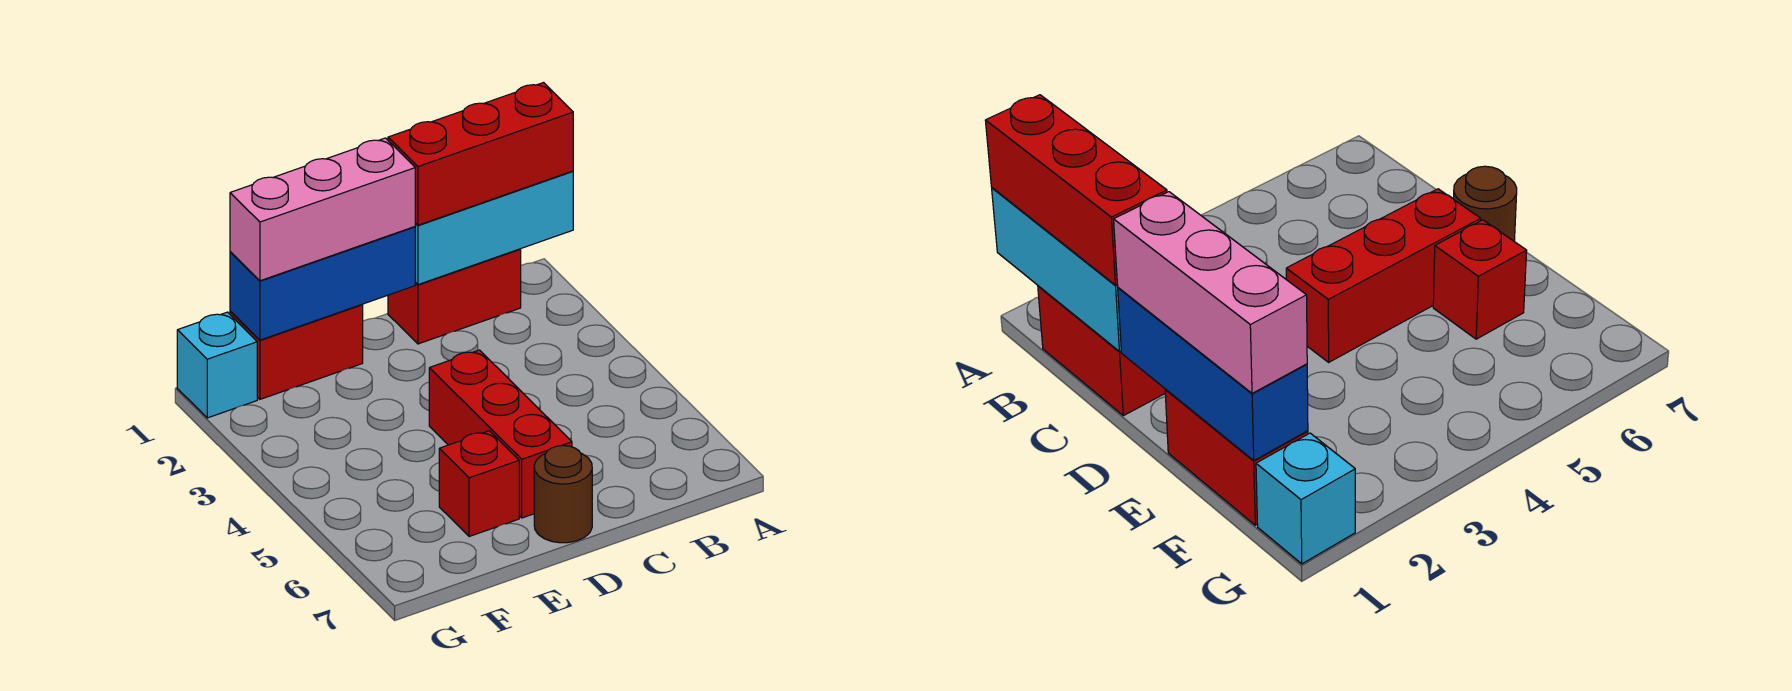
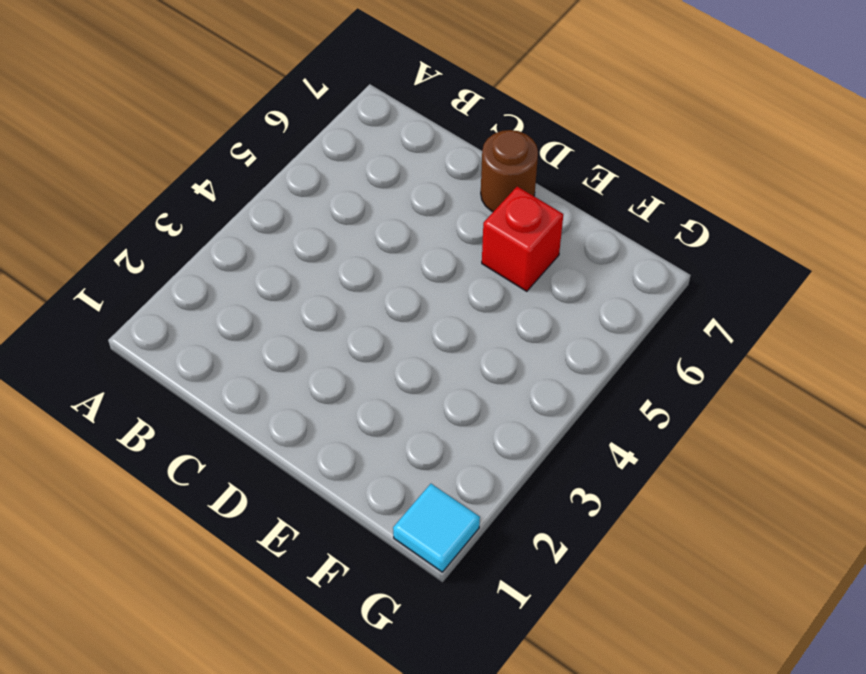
cyan tile G1 level 1 -> cyan brick G1 level 1
none -> red brick B1:C1 level 1
none -> red brick D4:D6 level 1

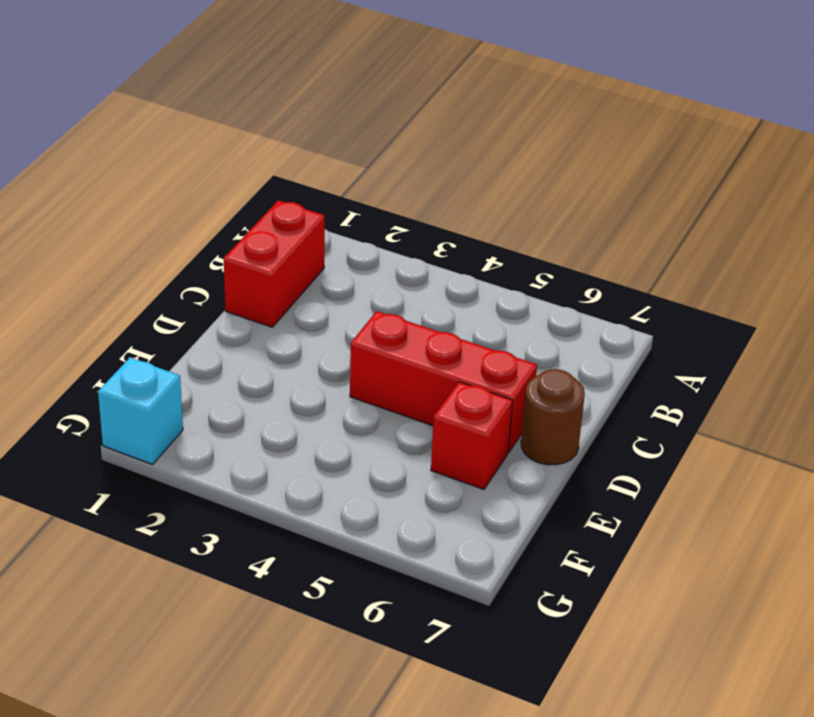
none -> red brick E1:F1 level 1
none -> cyan brick A1:C1 level 2

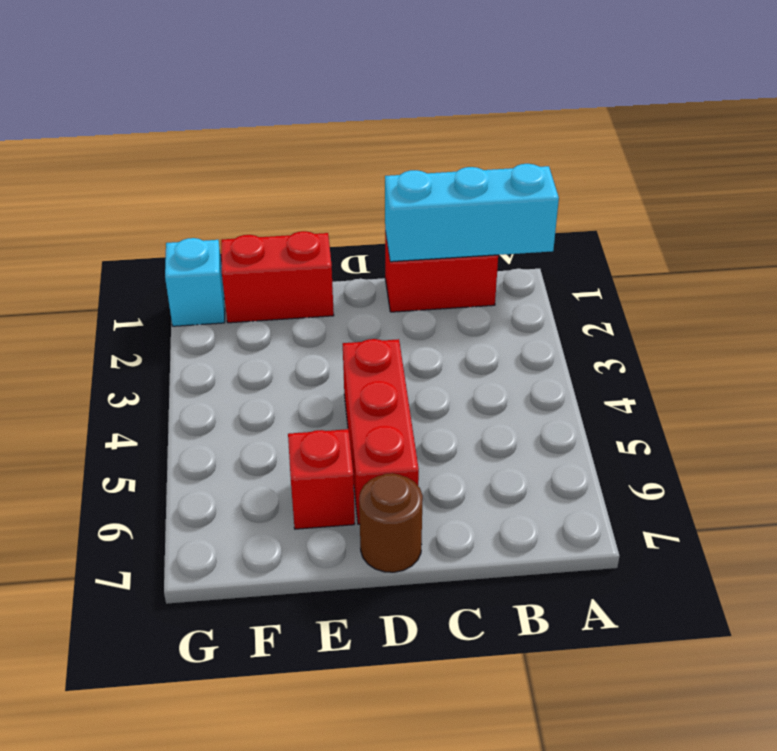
none -> blue brick D1:F1 level 2
none -> red brick A1:C1 level 3

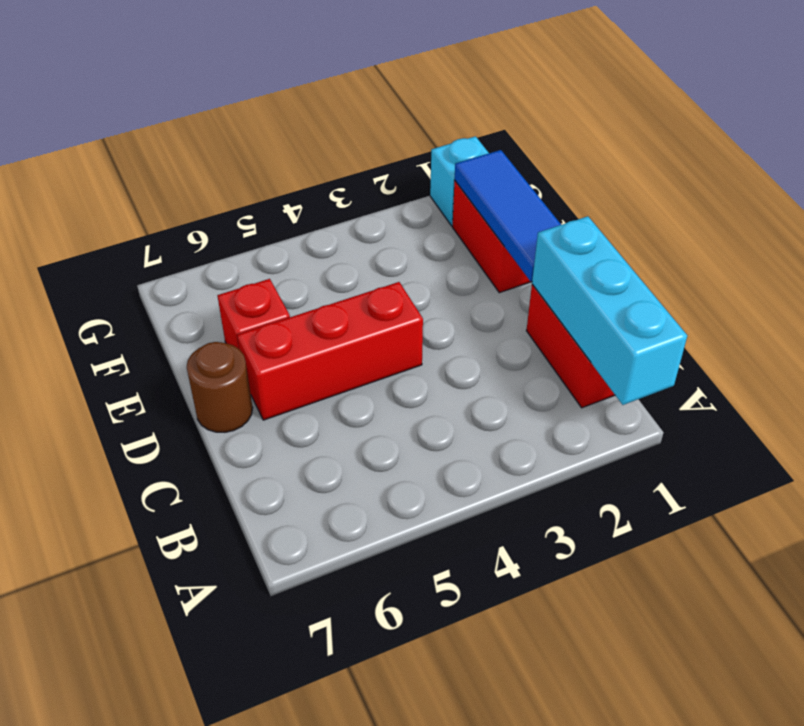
blue tile D1:F1 level 2 -> blue brick D1:F1 level 2
none -> red brick A1:C1 level 3
none -> pink brick D1:F1 level 3

